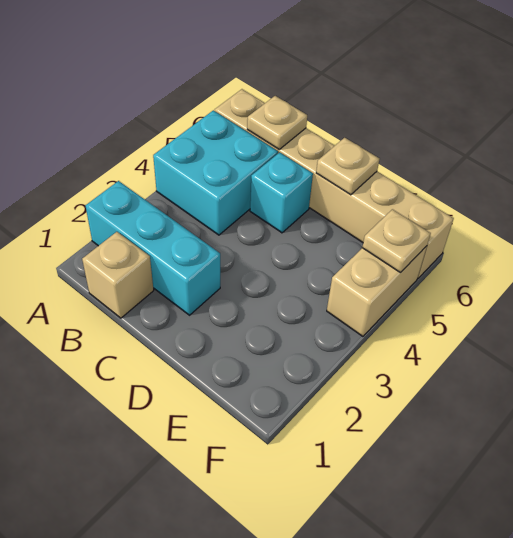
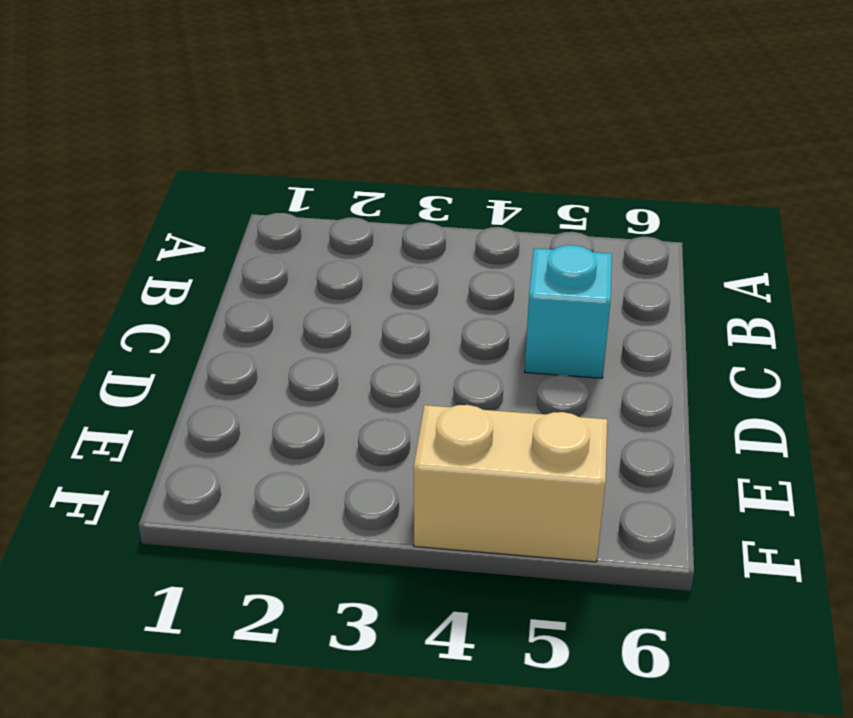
none -> cyan brick A2:C2 level 1
none -> cyan brick A4:B5 level 1

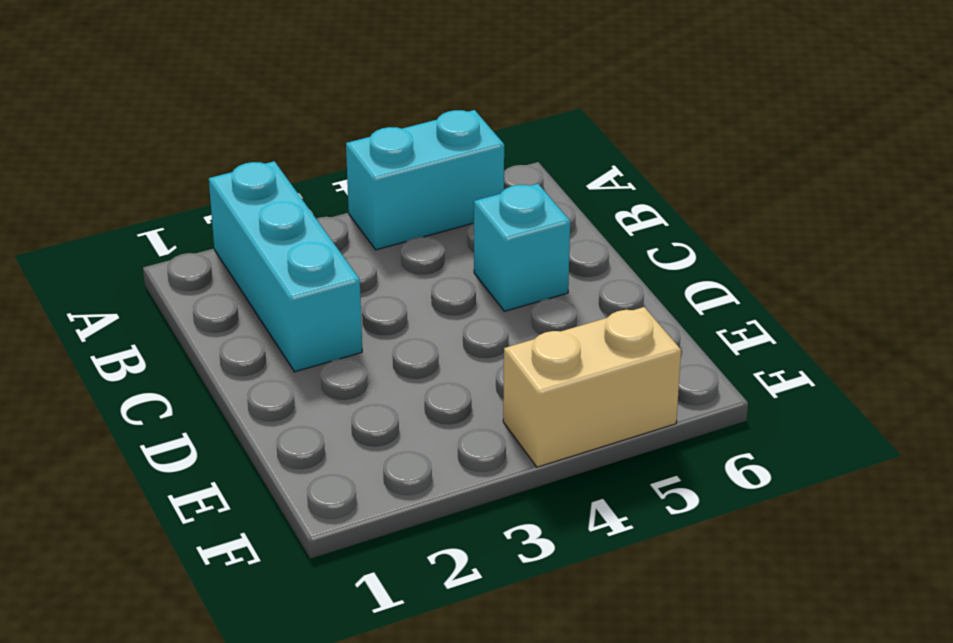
cyan brick A4:A5 level 1 -> cyan brick A4:B5 level 1
none -> tan brick A6:F6 level 1
none -> tan brick B1 level 1

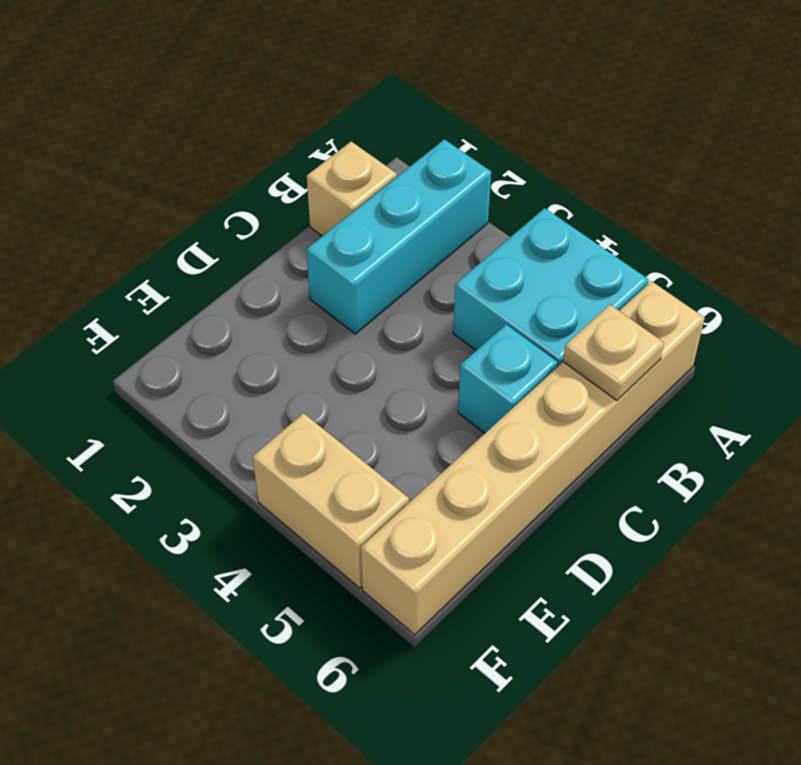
none -> tan plate D6 level 2
none -> tan plate F5 level 2

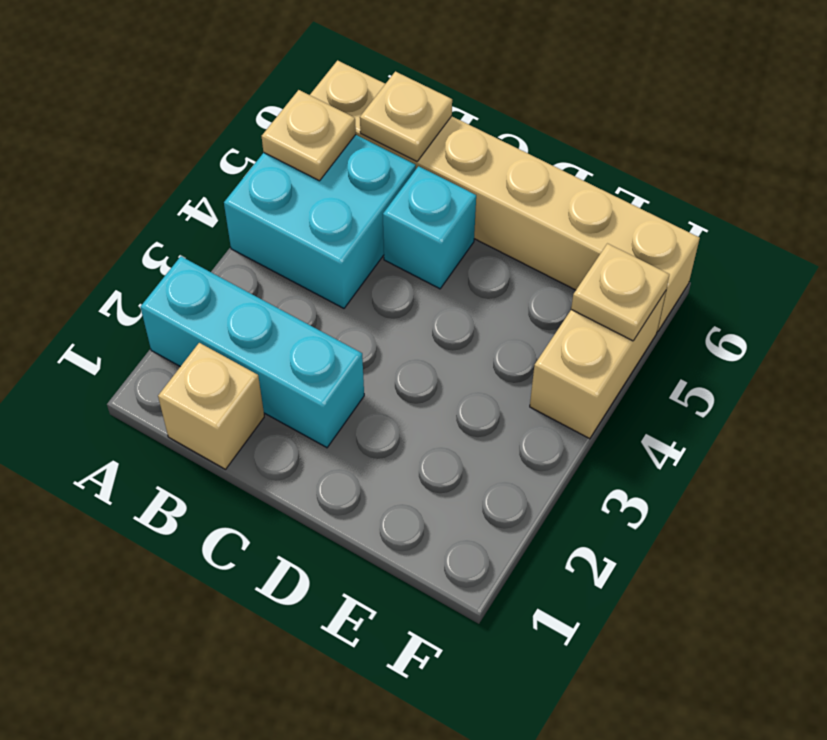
tan plate A5 level 2 -> tan plate D6 level 2

